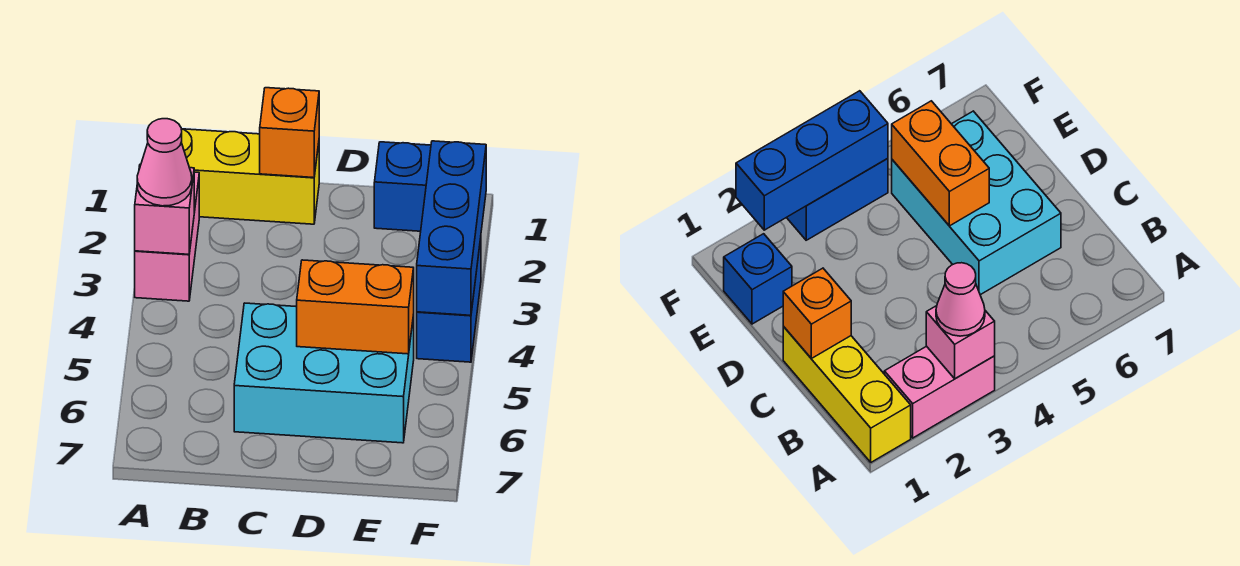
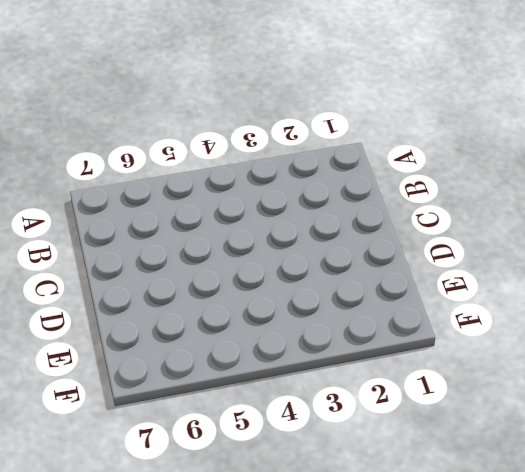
none -> yellow brick A1:C1 level 1
none -> pink brick A2:A3 level 1

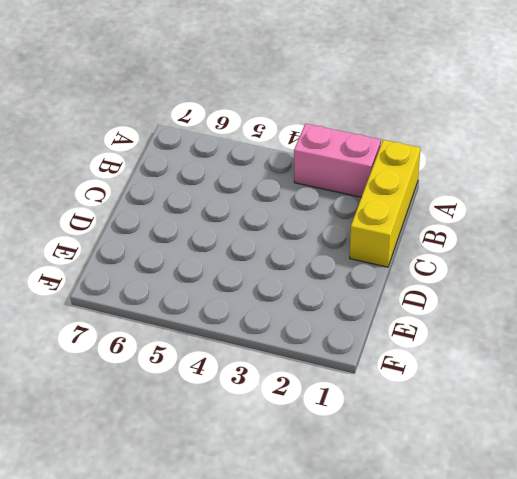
none -> cyan brick C5:E6 level 1
none -> blue brick E1 level 1

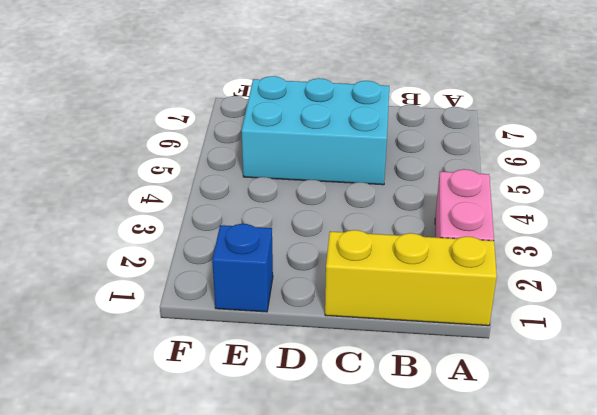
none -> blue brick F3:F4 level 1
none -> pink brick A3 level 2

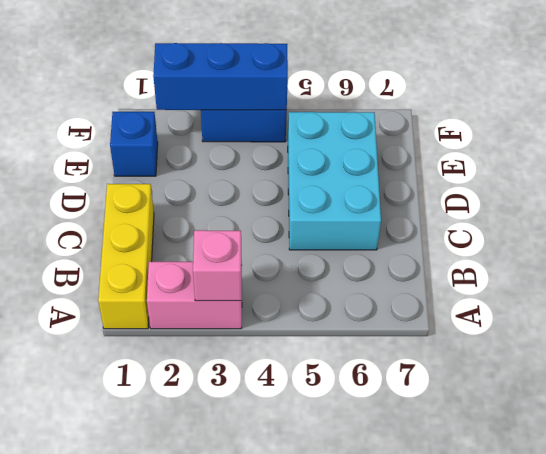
none -> orange brick C1 level 2
none -> orange brick D5:E5 level 2

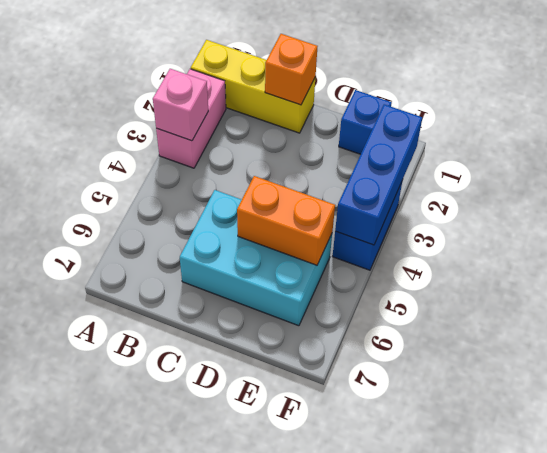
none -> pink cone A3 level 3

